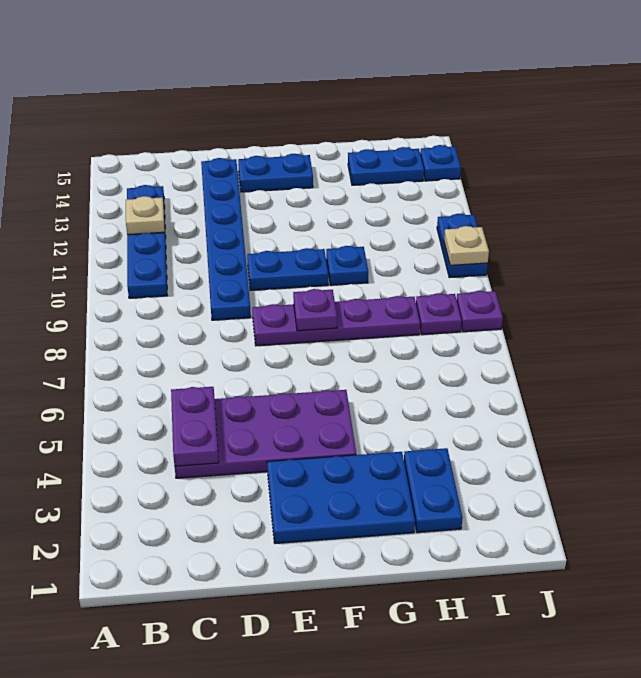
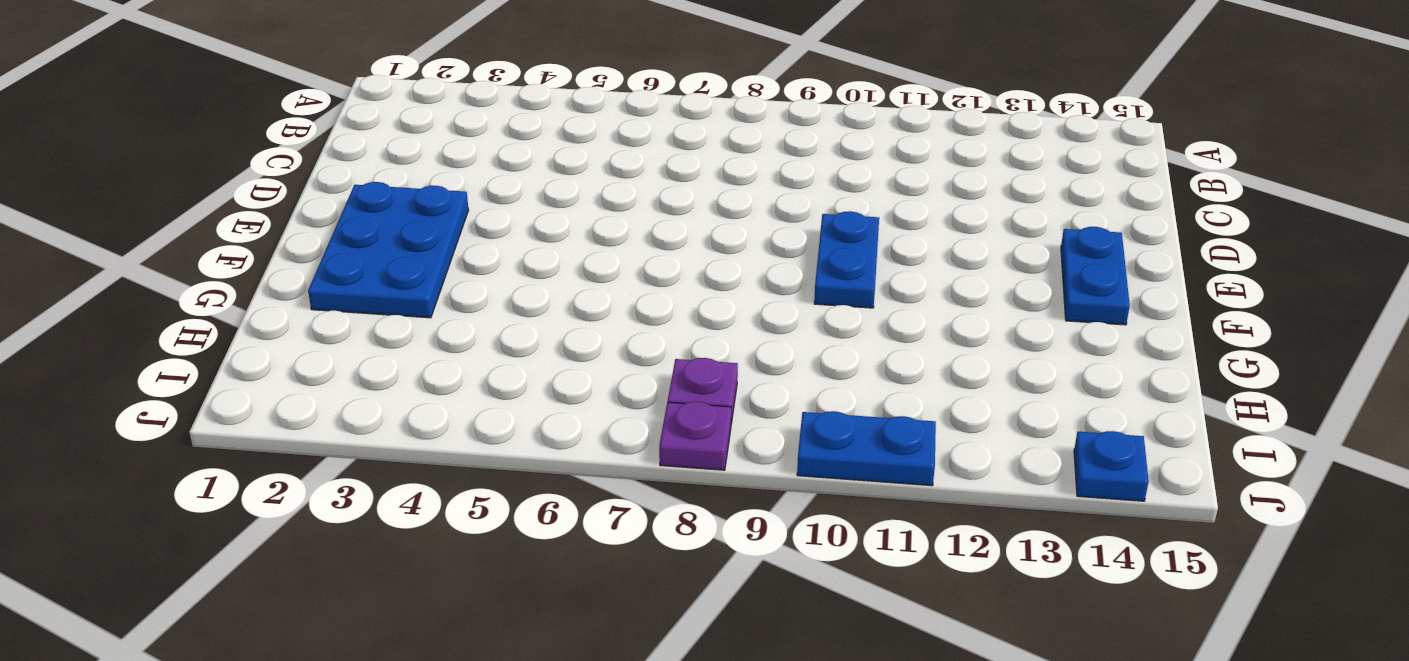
none -> blue plate B10:B13 level 1
none -> purple plate C4:F5 level 1
none -> blue plate D9:D14 level 1

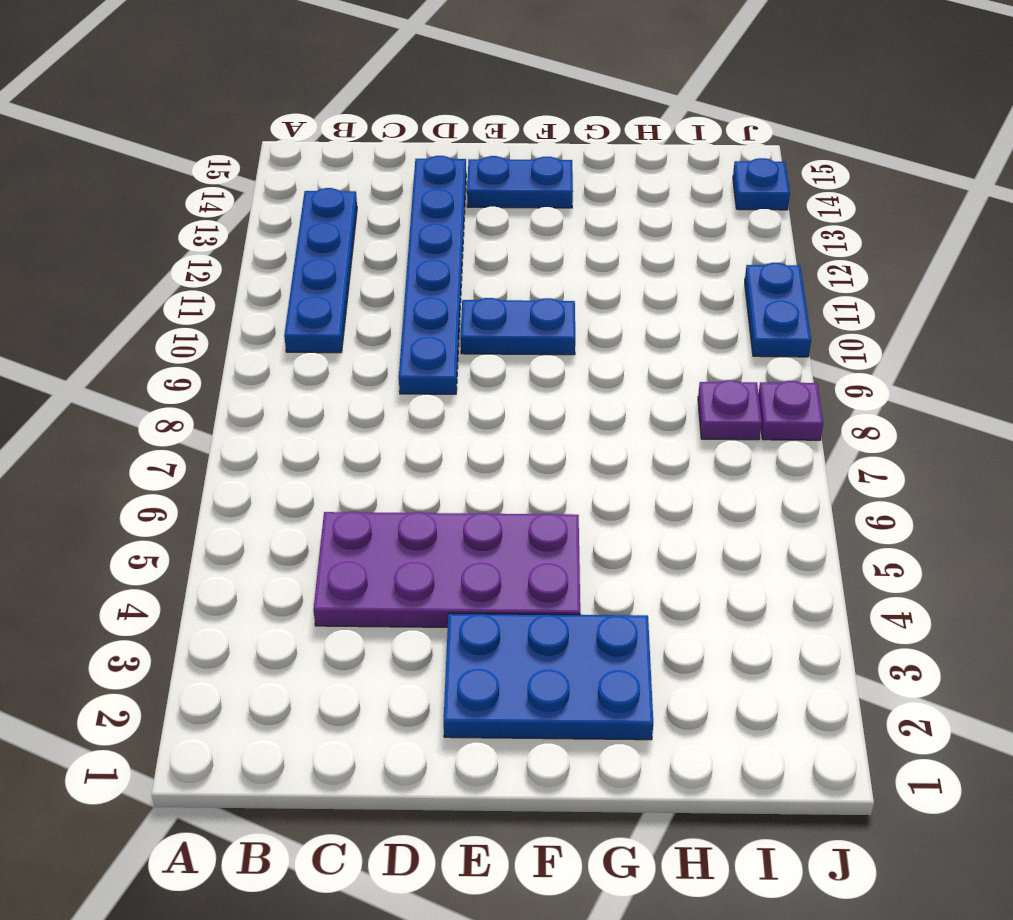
none -> purple plate E8:H8 level 1
none -> blue plate G10 level 1
none -> blue plate H2:H3 level 1

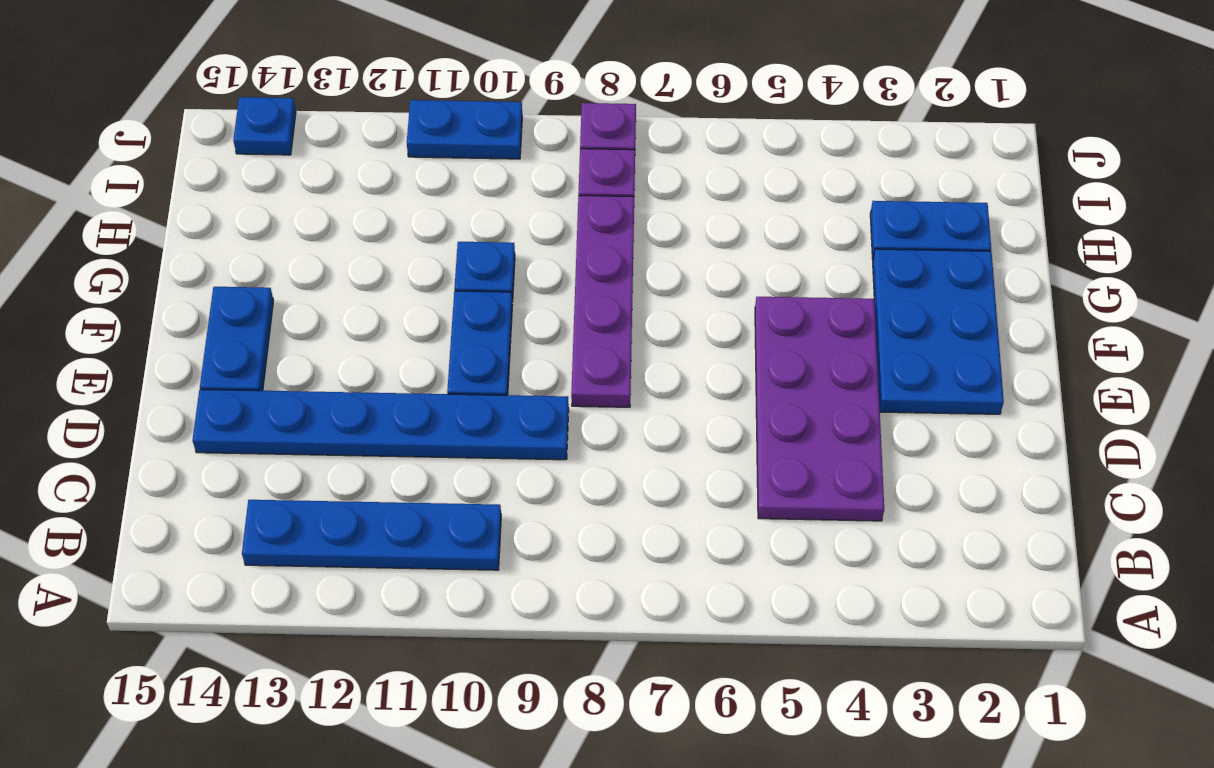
none -> blue plate H14:I14 level 1
none -> tan plate B12 level 2
none -> purple plate C4:C5 level 2

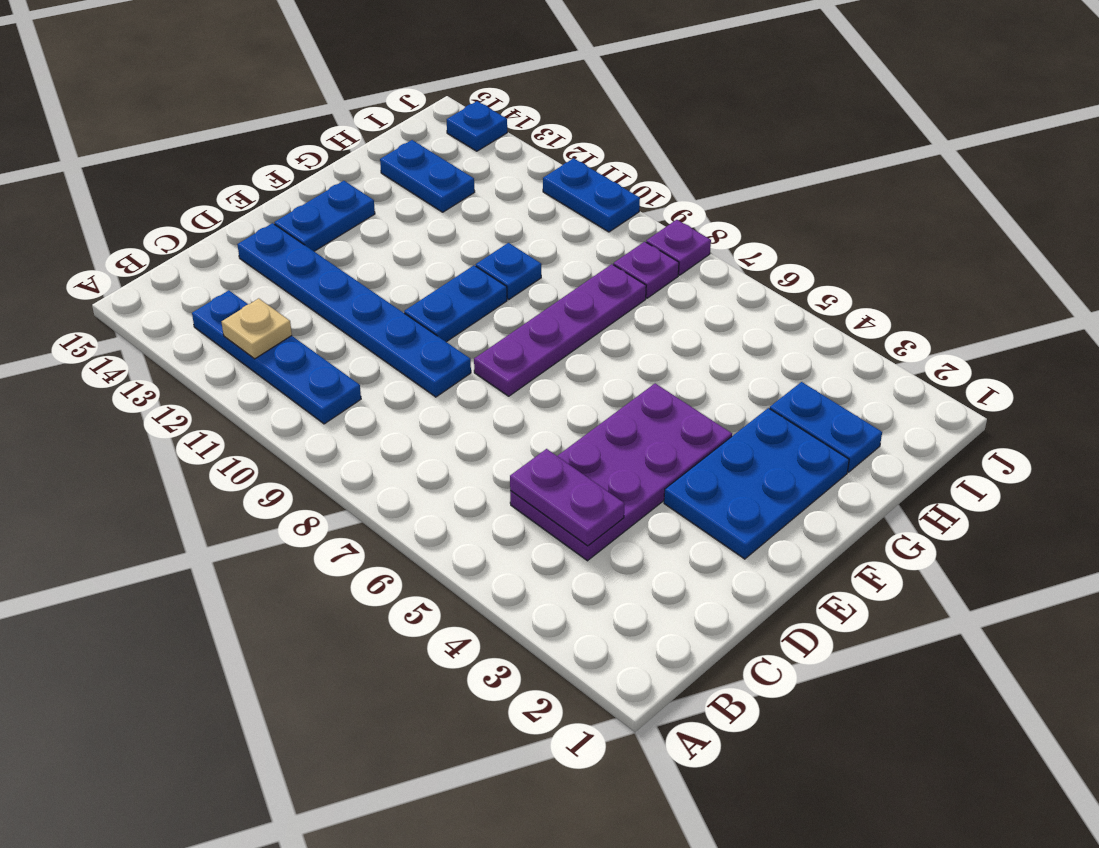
blue plate H13:H14 level 1 -> blue plate H14:I14 level 1
none -> purple plate F8 level 2
none -> tan plate J10 level 2

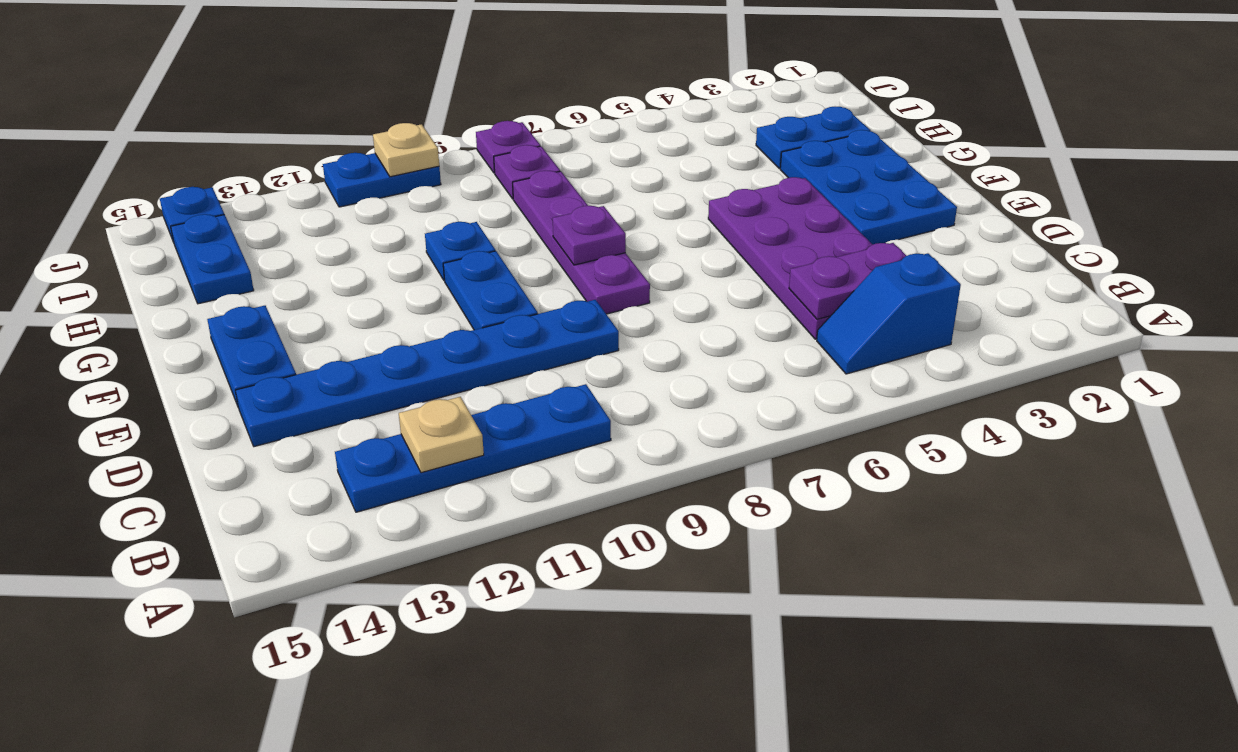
blue slope B4:B5 level 1 top 4 -> none

